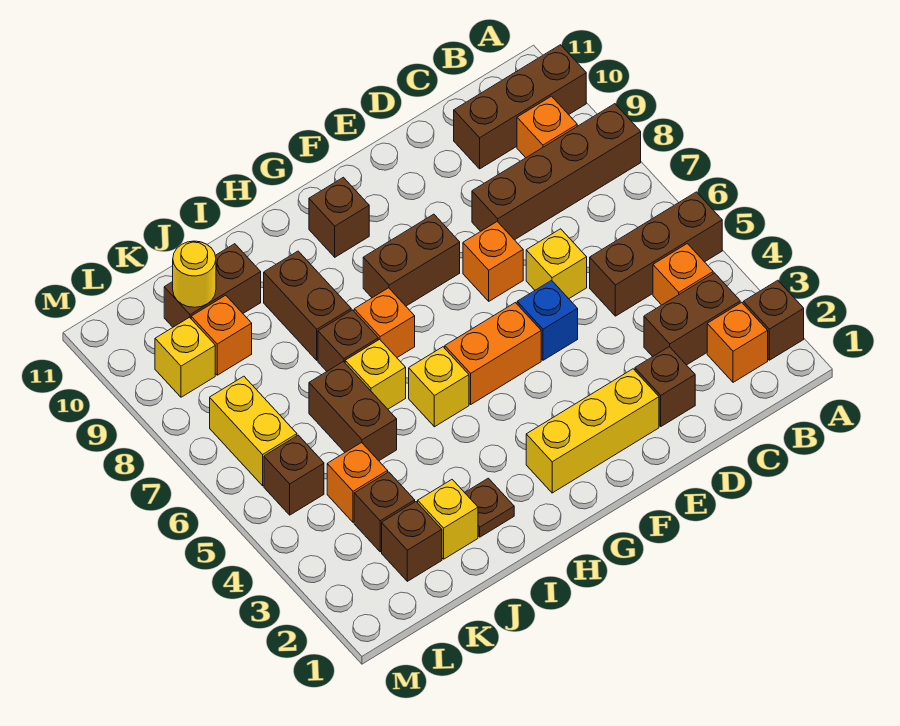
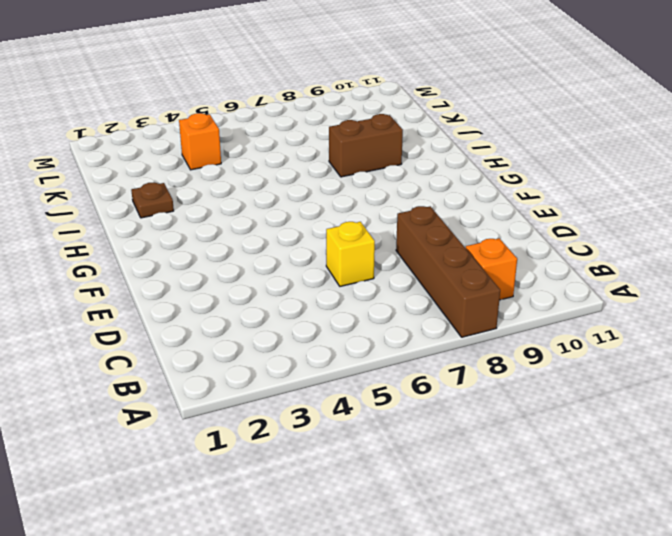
none -> brown brick A2 level 1
none -> brown brick A5:C5 level 1
none -> brown brick A10:C10 level 1
none -> orange brick B2 level 1

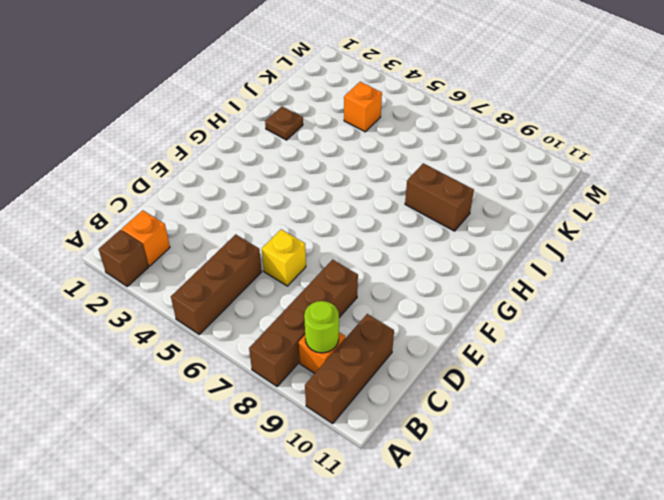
lime round brick B9 level 2 -> none
none -> brown brick B3:C3 level 1
none -> orange brick B4 level 1
none -> brown brick D2 level 1
none -> yellow brick E2:G2 level 1

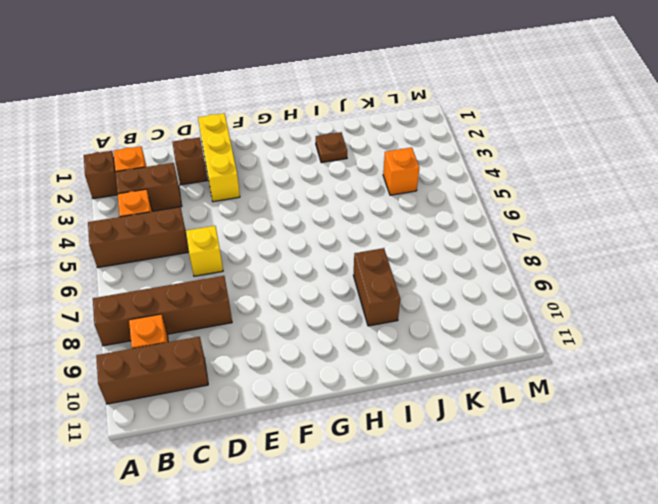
yellow brick E1:E3 level 1 -> yellow brick E2:G2 level 1
none -> blue brick E5 level 1
none -> orange brick E7 level 1
none -> orange brick F5:G5 level 1
none -> brown brick F8:G8 level 1

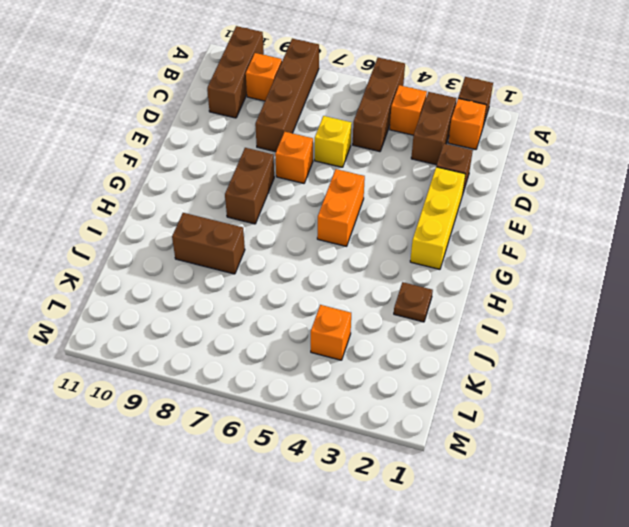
none -> blue brick E5 level 1
none -> brown brick G10 level 1
none -> yellow brick H5 level 1
none -> orange brick H7 level 1

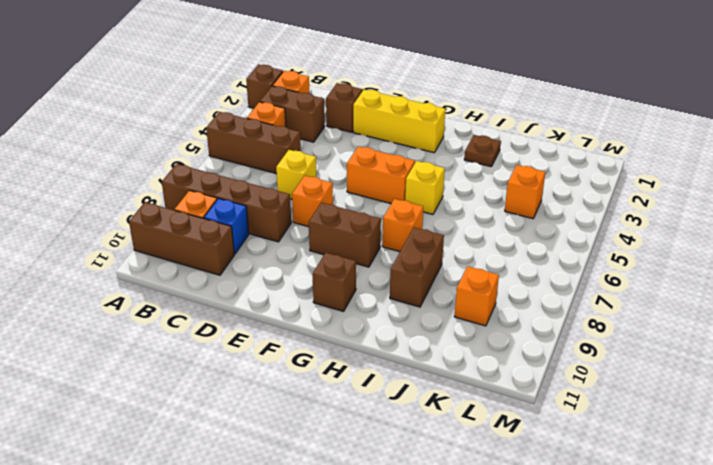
blue brick C9 level 1 -> blue brick E5 level 1
none -> yellow brick I6 level 1
none -> brown brick I7 level 1
none -> yellow brick J2 level 1
none -> brown brick J5:J6 level 1

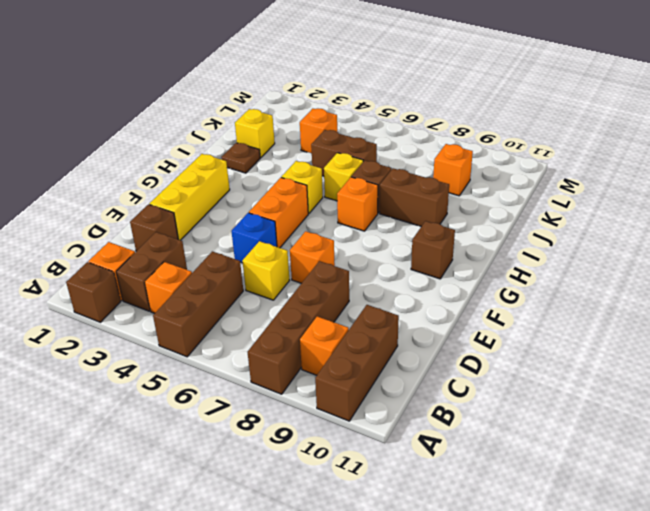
none -> brown brick F8:G8 level 1
none -> brown brick J10:K10 level 1
none -> brown brick K2 level 1
none -> brown brick K3 level 1

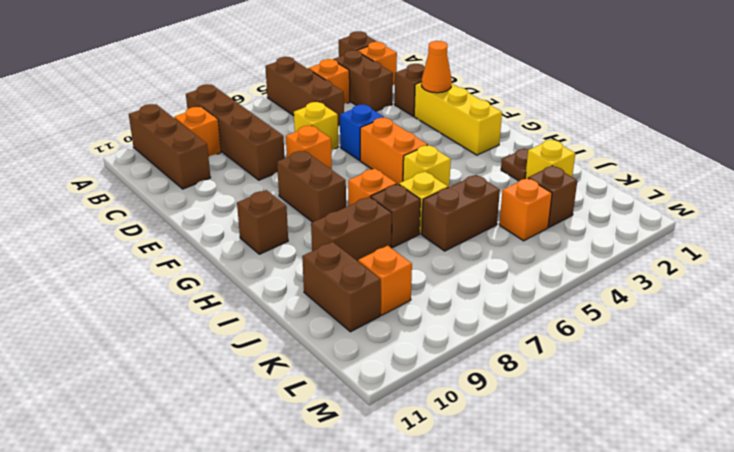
orange cone E2 level 2 -> none
none -> brown brick K2 level 1
none -> brown brick L5 level 1
none -> yellow brick L6:L7 level 1
none -> yellow brick L9 level 1

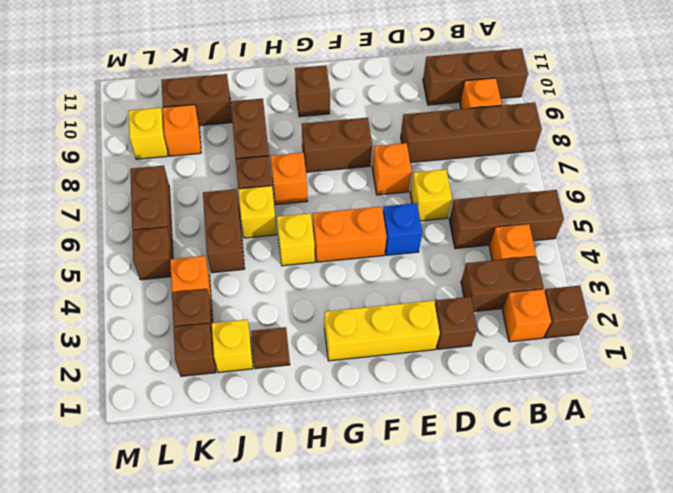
brown brick L6:L7 level 1 -> yellow brick L6:L7 level 1
none -> yellow round brick K10 level 2

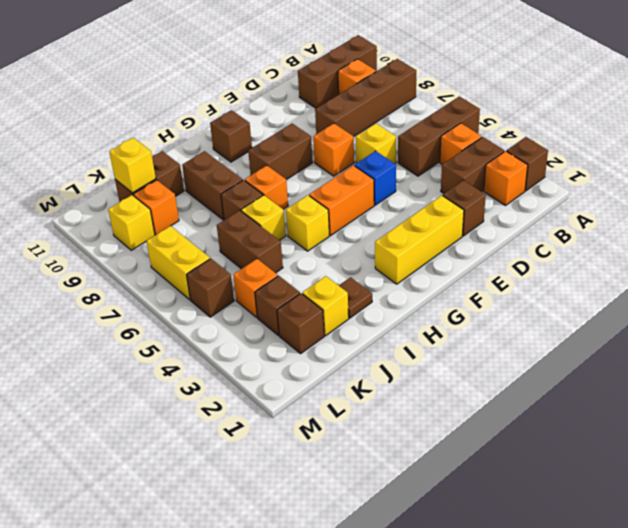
yellow brick K10 level 2 -> yellow round brick K10 level 2

